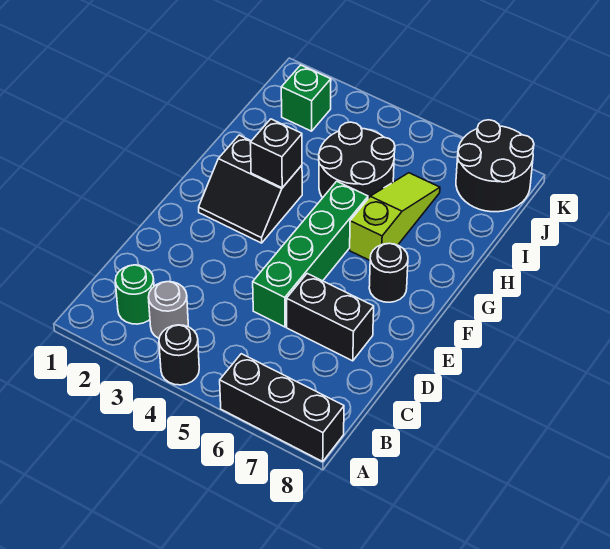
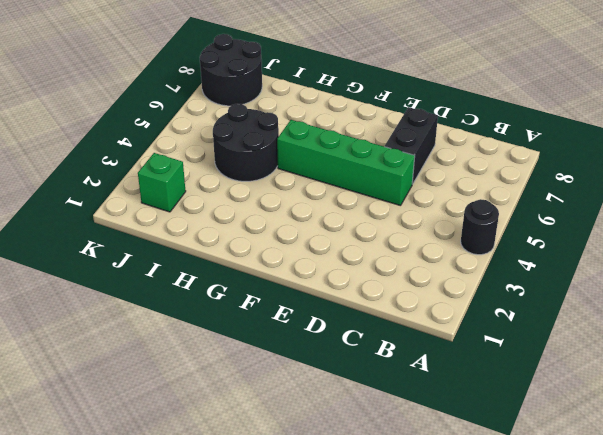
none -> black brick A6:A8 level 1
none -> green round brick B2 level 1
none -> grey round brick B3 level 1

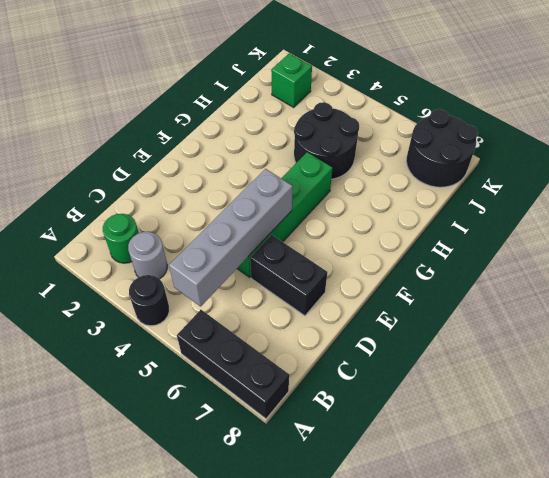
grey brick B5:E5 level 2 -> none
none -> black slope F2:G3 level 1 top G
none -> black round brick F7 level 1
none -> lime slope G6:I6 level 1 top G

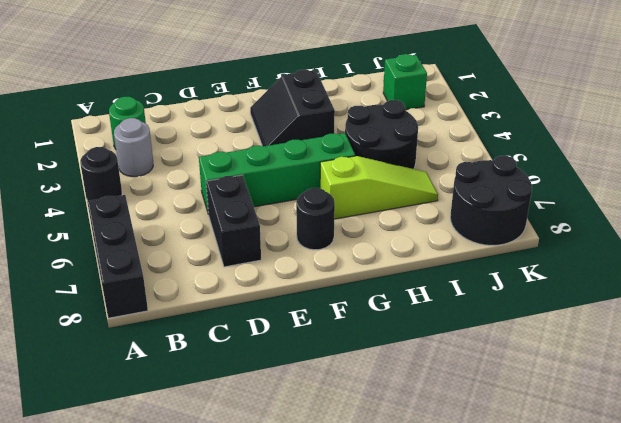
none -> black brick G3 level 2

